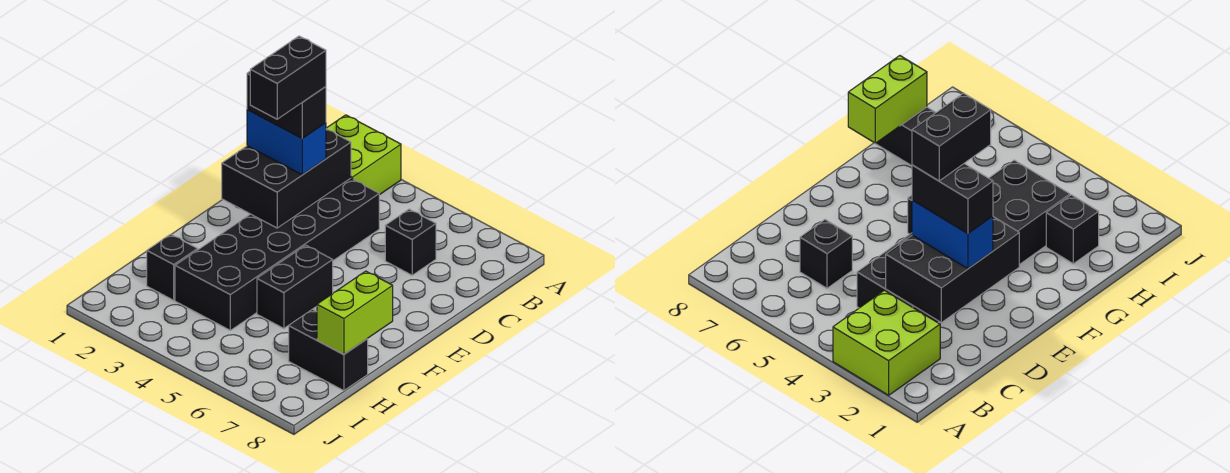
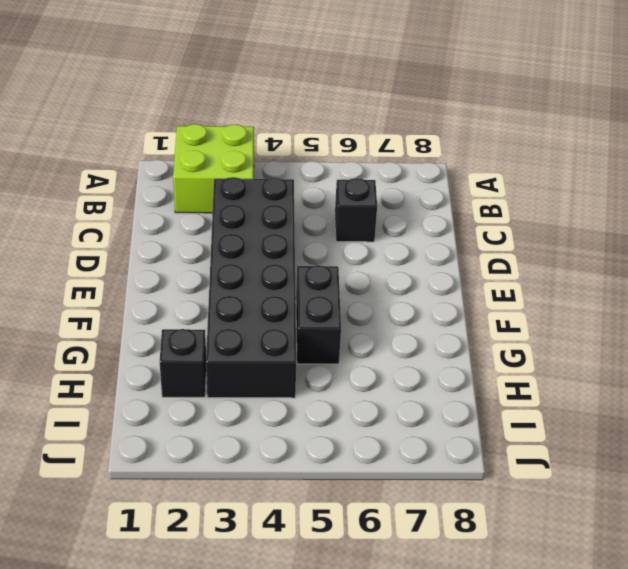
none -> black brick H7:H8 level 1
none -> black brick C2:E3 level 2

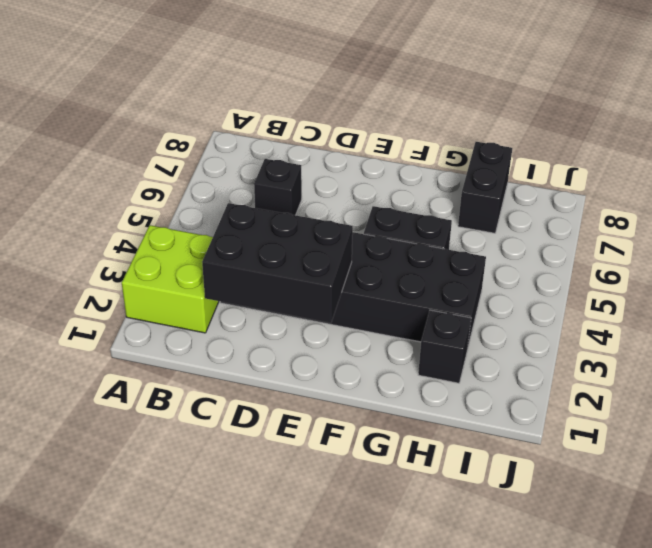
none -> lime brick G8:H8 level 2
none -> blue brick D2:D3 level 3

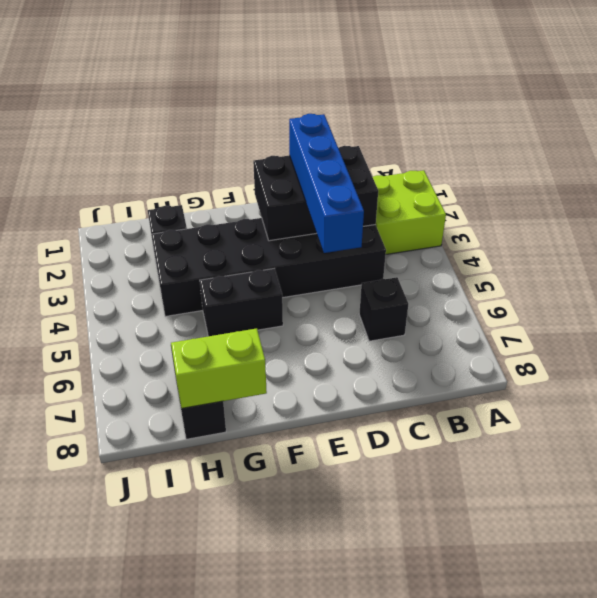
blue brick D2:D5 level 3 -> blue brick D2:D3 level 3
none -> black brick D2:D3 level 4
none -> black brick D3:E3 level 5

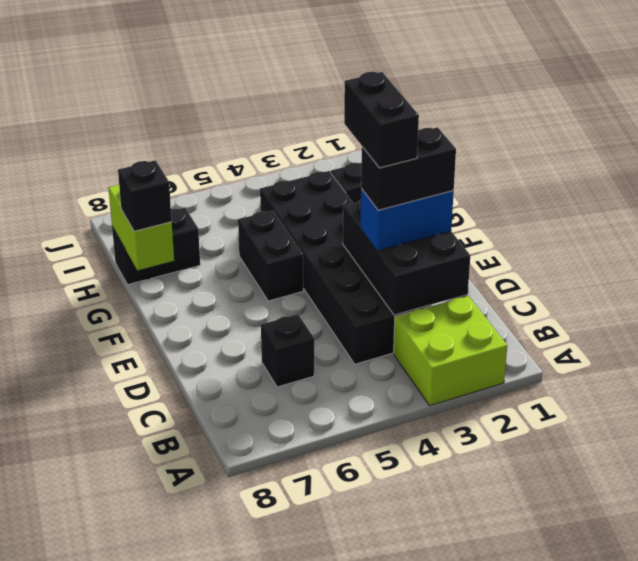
black brick G8 level 3 -> none

